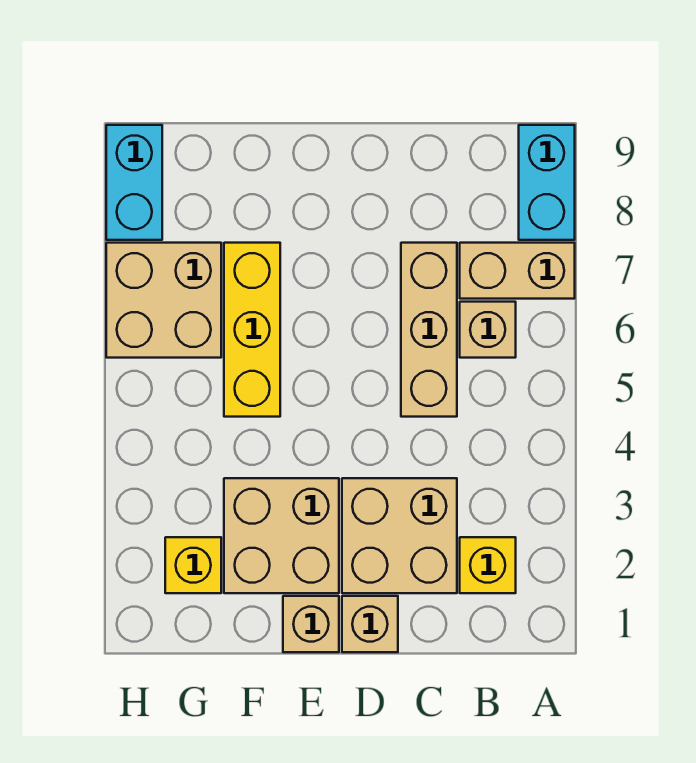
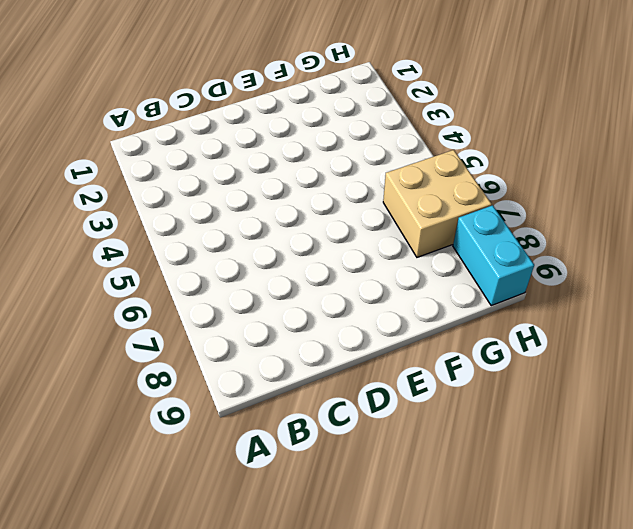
none -> tan brick A7:B7 level 1
none -> cyan brick A8:A9 level 1
none -> yellow brick B2 level 1

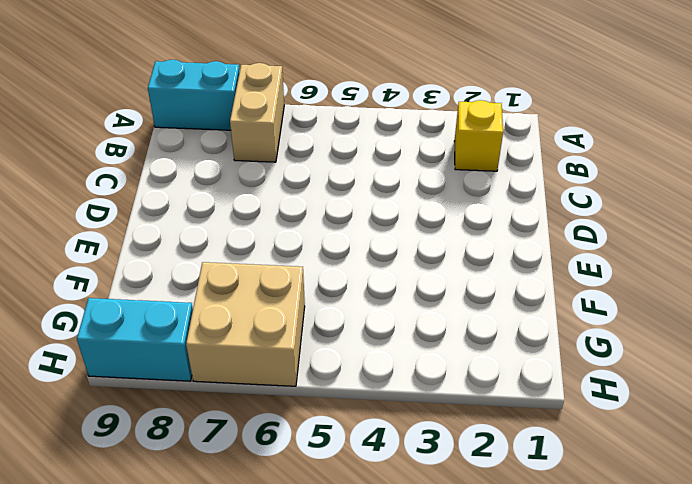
none -> tan brick B6 level 1
none -> tan brick C2:D3 level 1
none -> tan brick C5:C7 level 1

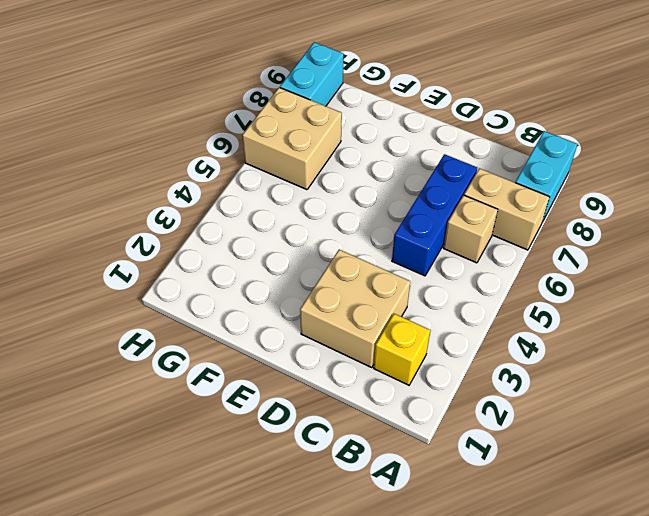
blue brick C5:C7 level 1 -> tan brick C5:C7 level 1
none -> tan brick D1 level 1
none -> tan brick E1 level 1
none -> tan brick E2:F3 level 1

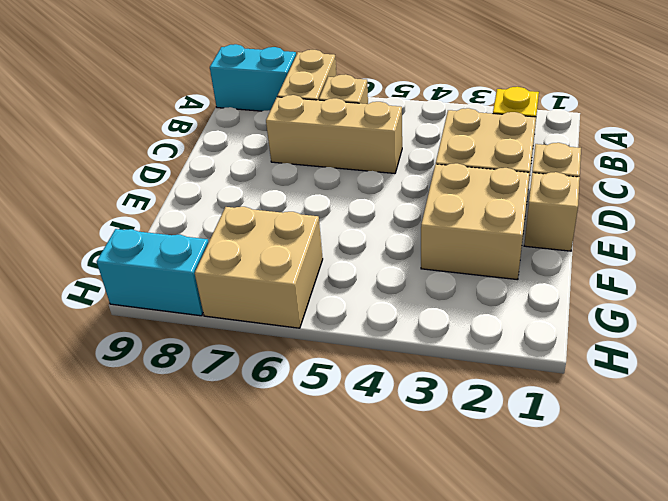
none -> yellow brick F5:F7 level 1
none -> yellow brick G2 level 1

